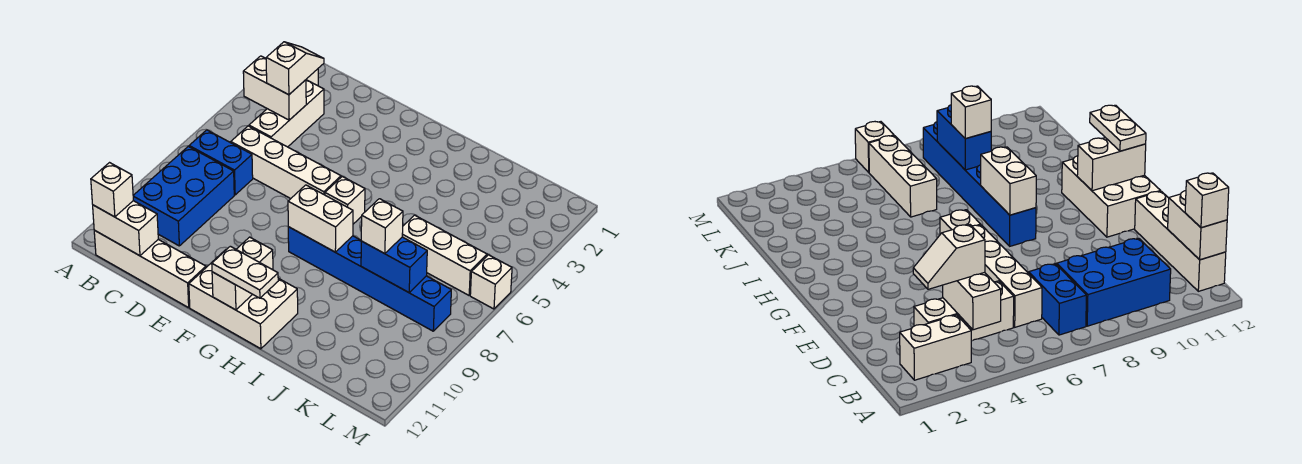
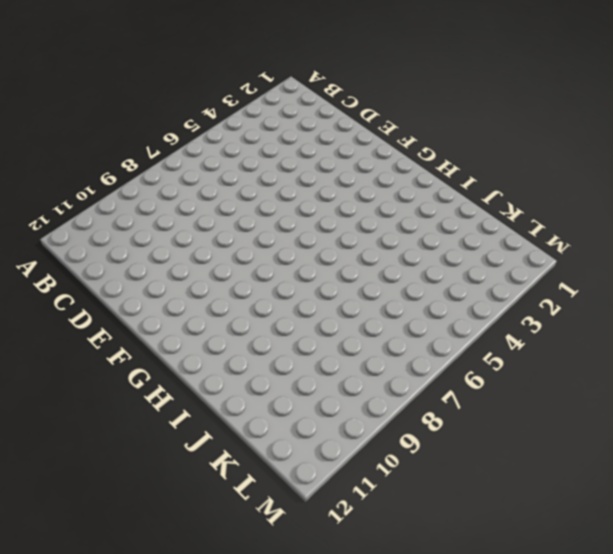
none -> white brick B2:B3 level 1
none -> blue brick B7:C7 level 1
none -> blue brick B8:C10 level 1

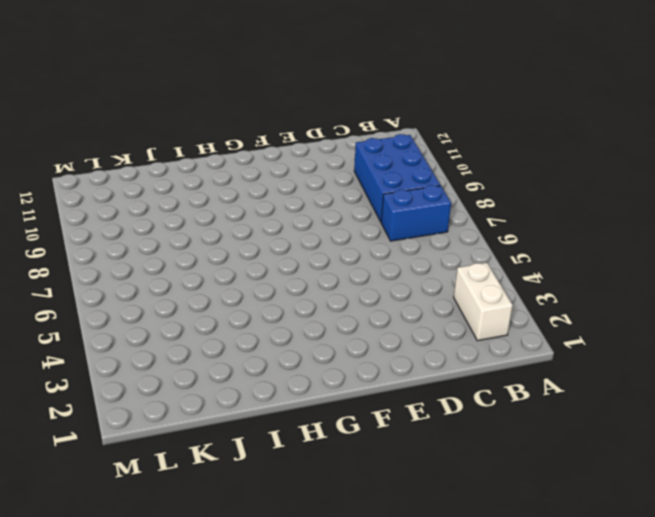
none -> white brick B12:E12 level 1
none -> white brick C3:C5 level 1
none -> white brick C6:F6 level 1

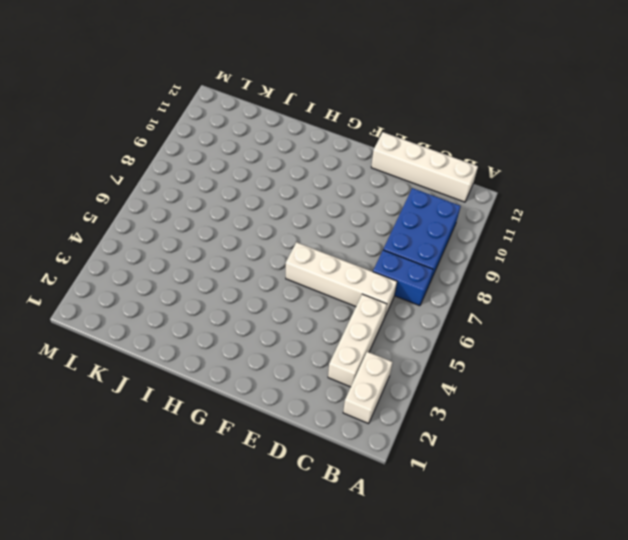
none -> white brick F11:H12 level 1
none -> white brick G6 level 1
none -> blue brick G8:L8 level 1

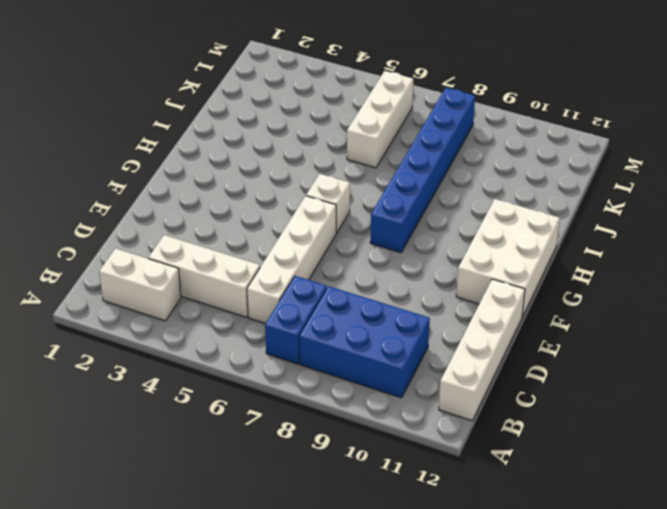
none -> white brick M6 level 1
none -> white brick B4:C4 level 2
none -> white brick B12:C12 level 2

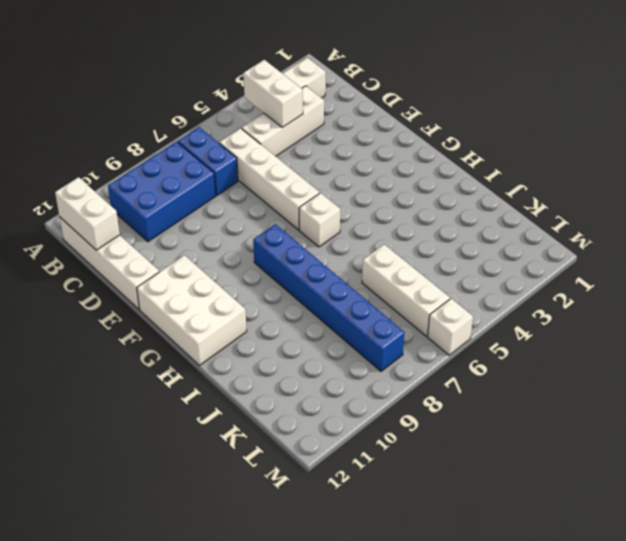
none -> white brick G8:H8 level 2
none -> white brick G11:G12 level 2
none -> blue brick J8:K8 level 2

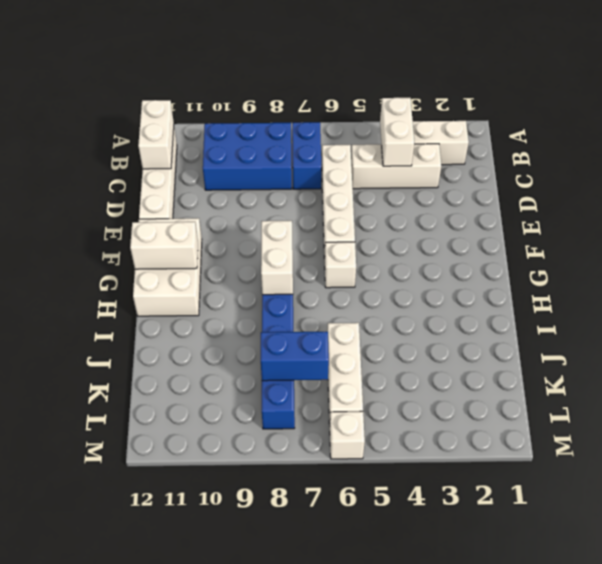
blue brick K7:K8 level 2 -> blue brick J8:K8 level 2
none -> white brick B12 level 3
none -> white slope C3:C4 level 3 top 4
none -> white plate G12:H12 level 3

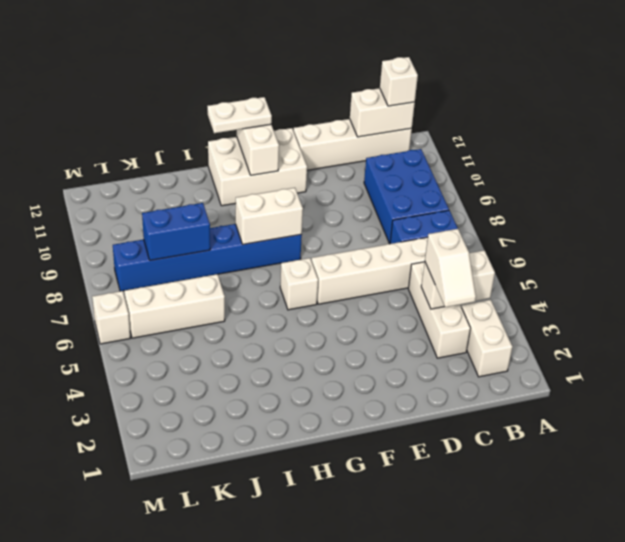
none -> white brick J8 level 3

